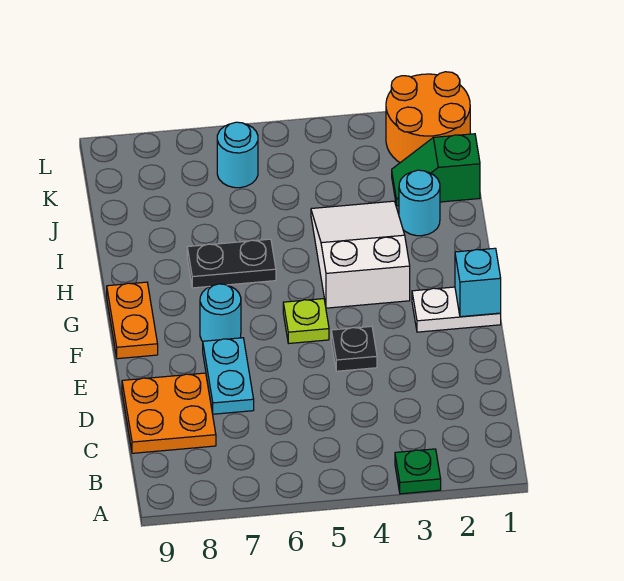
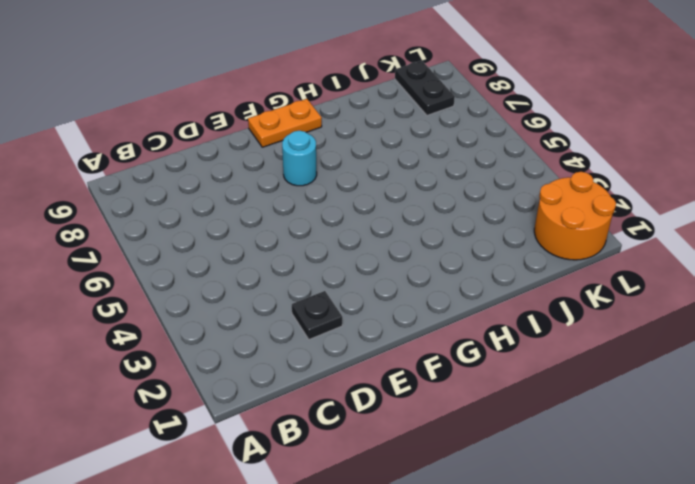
black plate D2 level 1 -> black plate E4 level 1
black plate K8:K9 level 1 -> black plate H6:H7 level 1
none -> green plate A3 level 1
none -> orange plate C8:D9 level 1
none -> cyan plate D7:E7 level 1

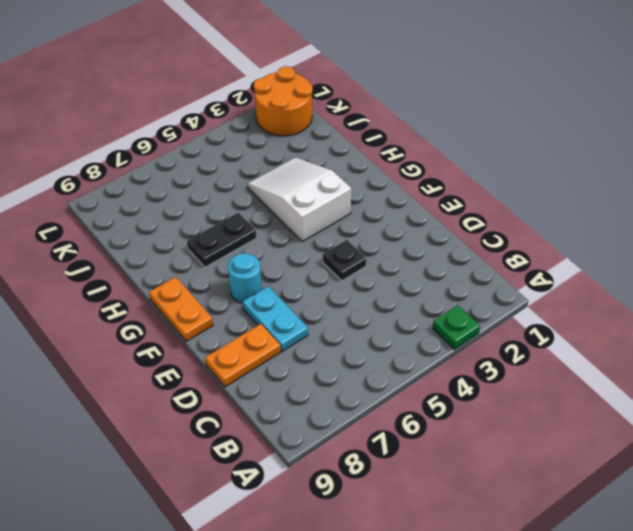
orange plate D8:D9 level 1 -> orange plate C8:D9 level 1
none -> white plate F1:F2 level 1
none -> lime plate F5 level 1
none -> cyan round brick I2 level 1

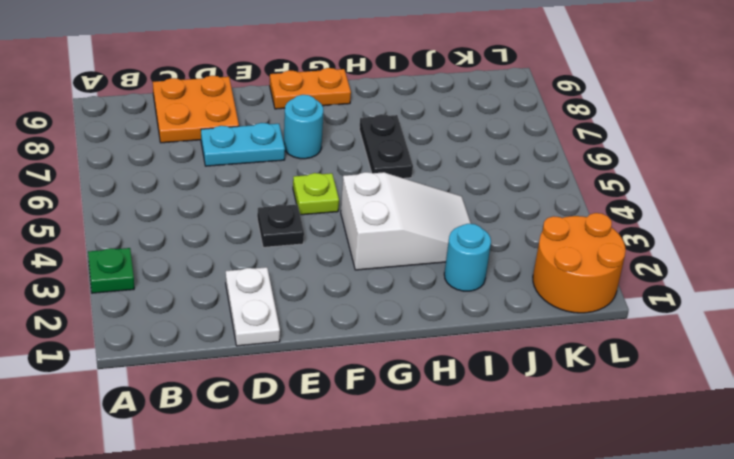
white plate D1:D2 level 1 -> white plate F1:F2 level 1
none -> green slope J1:J2 level 1 top 1
none -> cyan round brick K6 level 1
none -> cyan brick F1 level 2

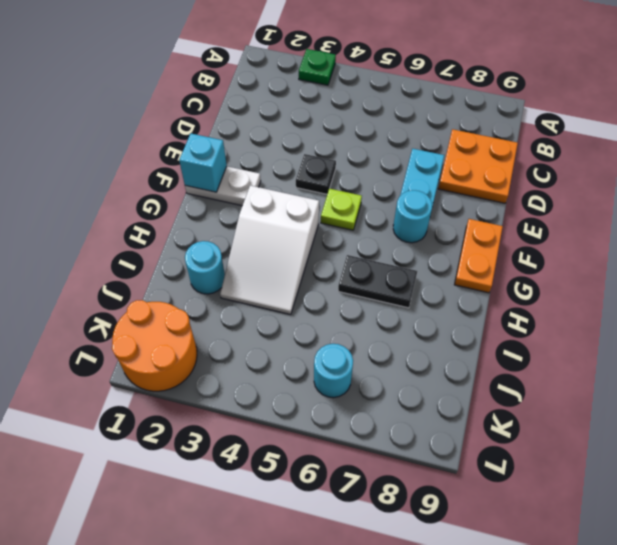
none -> green slope J1:J2 level 1 top 1

